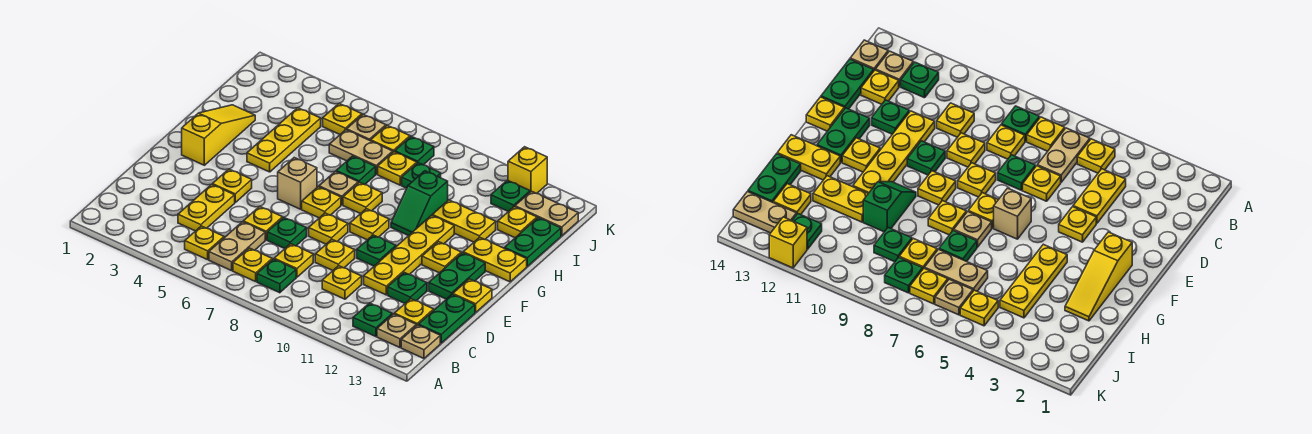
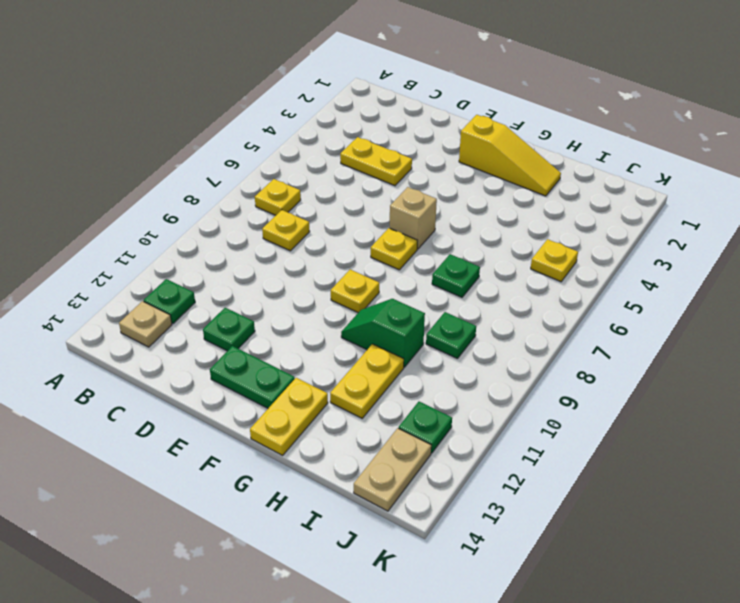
none -> yellow plate B5 level 1
none -> tan plate B6:C6 level 1
none -> green plate B8 level 1
none -> tan plate B14 level 1

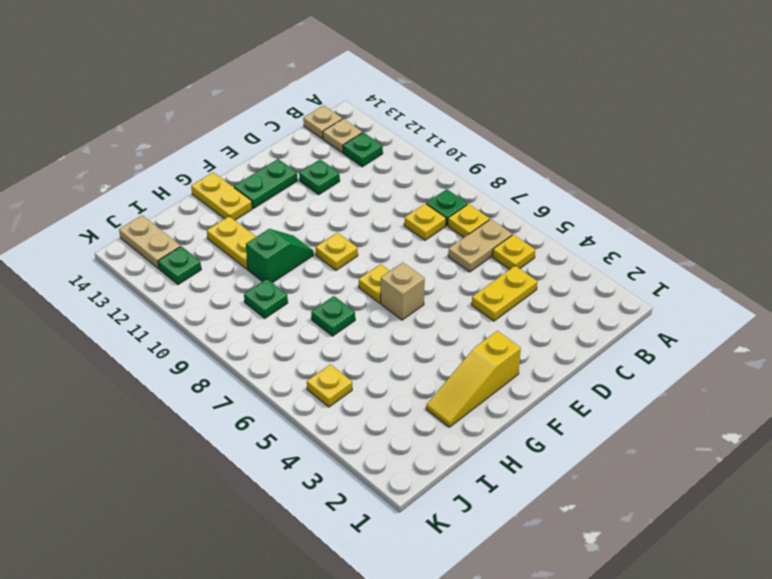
none -> yellow plate C10 level 1
none -> yellow plate C13 level 1
none -> green plate C14:D14 level 1
none -> yellow plate D6 level 1

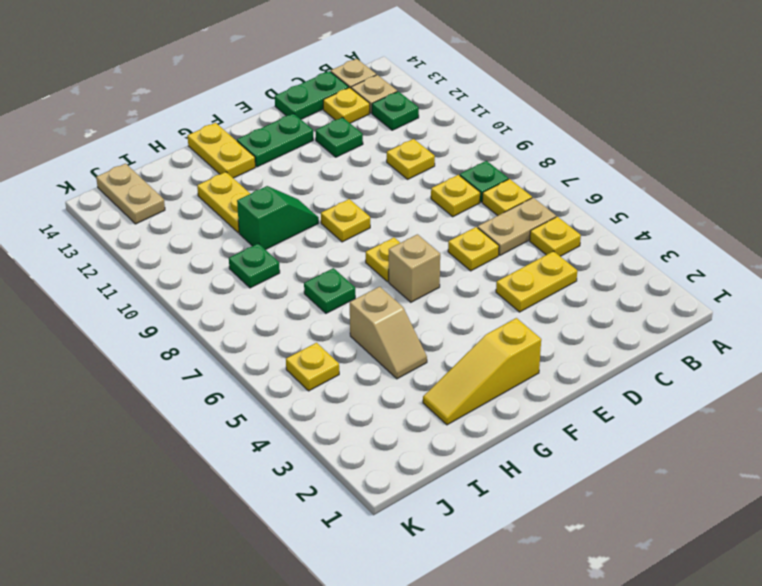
tan slope H4:H5 level 1 top 5 -> yellow plate G4:I4 level 1
none -> green plate D7 level 1
none -> yellow plate D9 level 1
none -> yellow plate D11:G11 level 1
none -> yellow plate E4 level 1

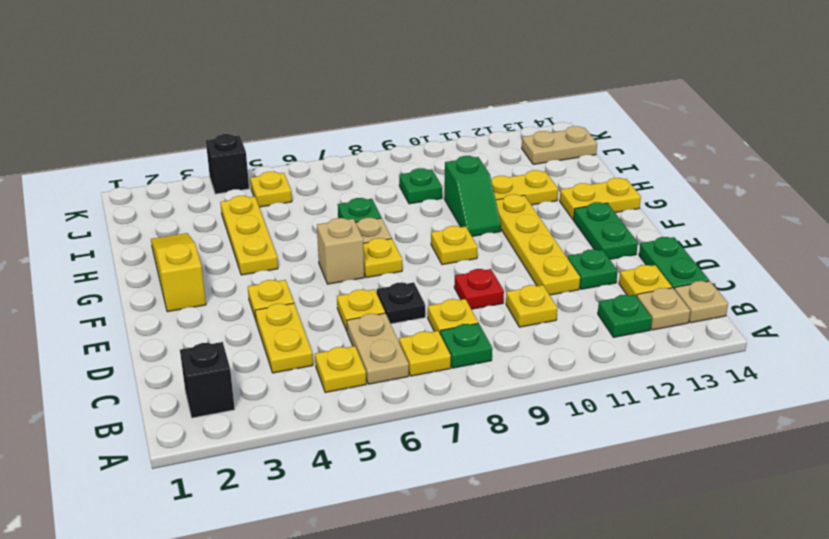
black brick B2 level 1 -> none
black plate D7 level 1 -> green plate D7 level 1
red plate D9 level 1 -> yellow plate D9 level 1
black brick K4 level 1 -> none
none -> yellow plate E8 level 1
none -> green plate E10 level 1
none -> yellow plate E14 level 1
none -> yellow plate F12 level 1

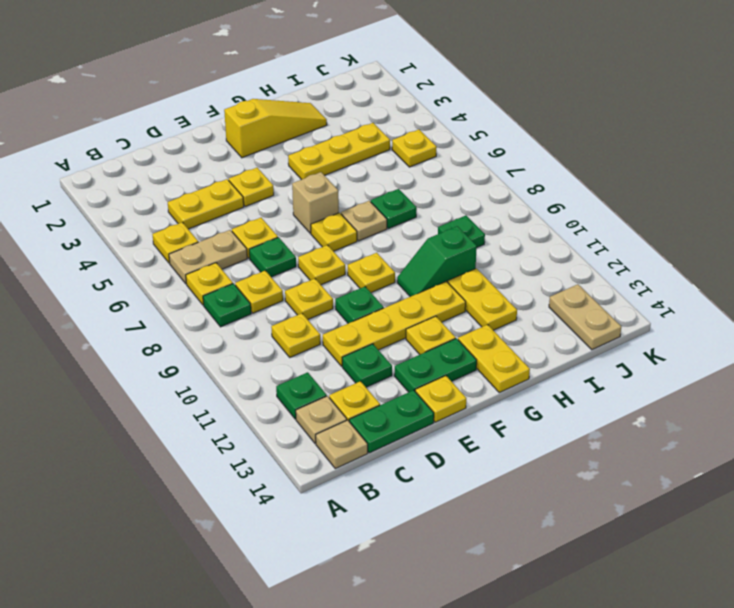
none -> yellow plate G8 level 1
none -> green plate H14:I14 level 1
none -> tan plate I6:I7 level 1
none -> yellow plate I8 level 1

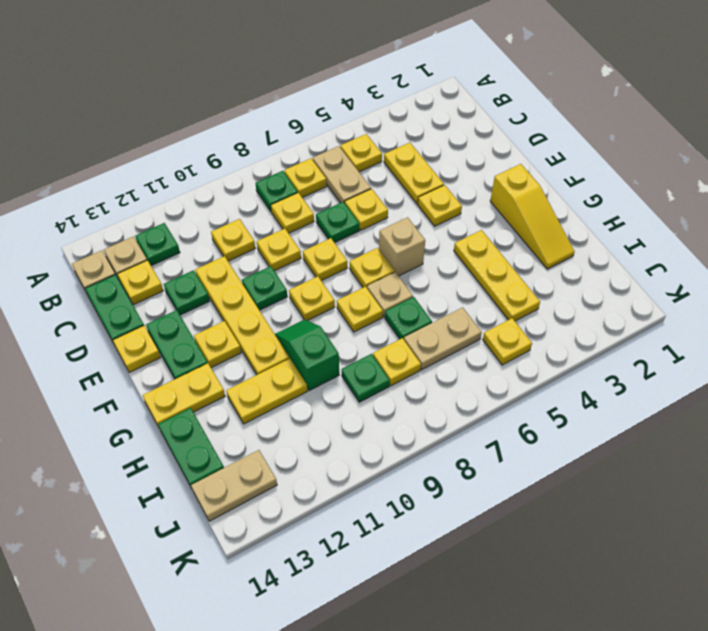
none -> yellow plate I13 level 1
none -> tan plate J6 level 1
none -> yellow plate J7 level 1
none -> green plate J8 level 1

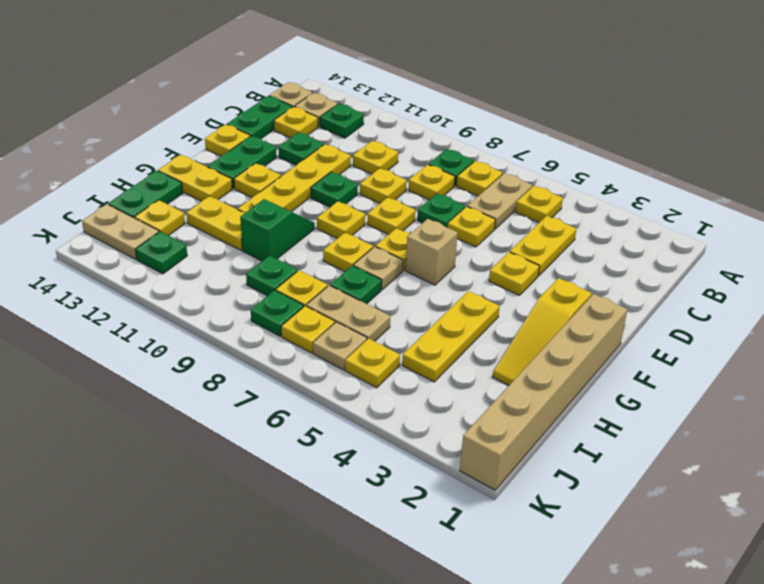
tan brick F1:K1 level 1 -> none
none -> yellow brick K12 level 1

